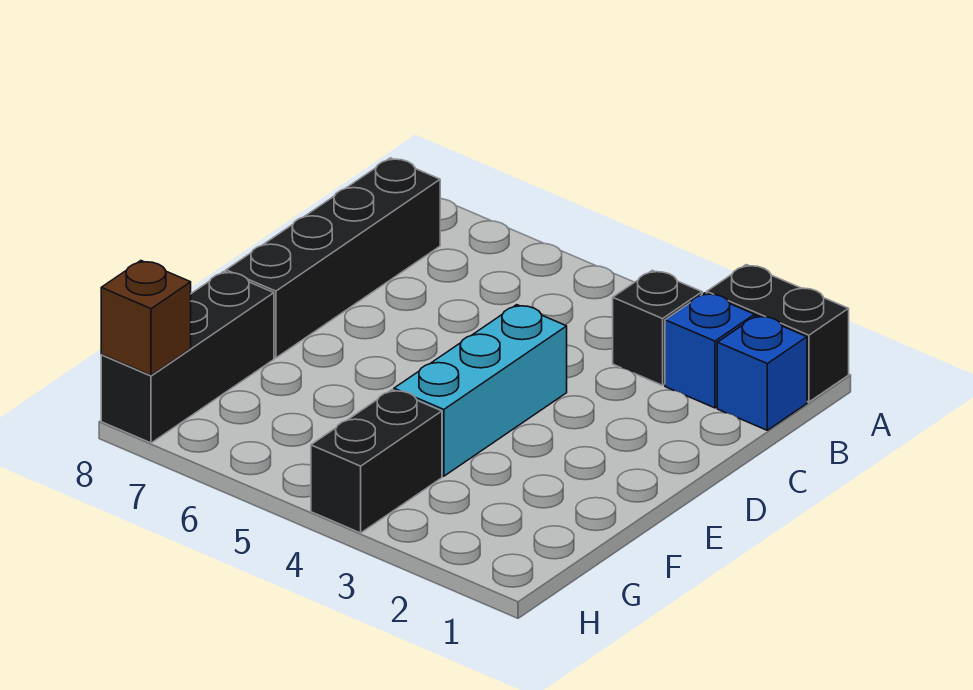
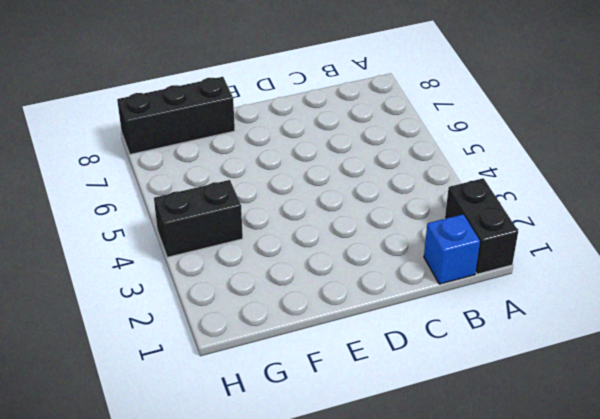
none -> blue brick B2 level 1
none -> black brick B3 level 1

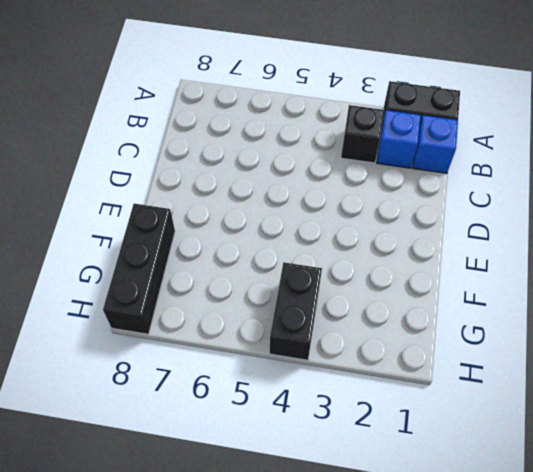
none -> black brick B8:E8 level 1
none -> cyan brick D4:F4 level 1

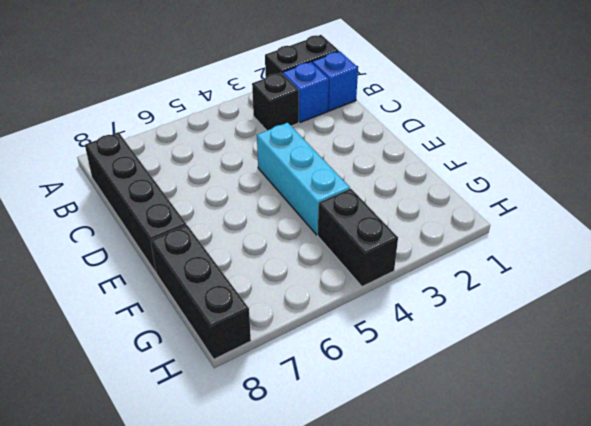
none -> brown brick H8 level 2

